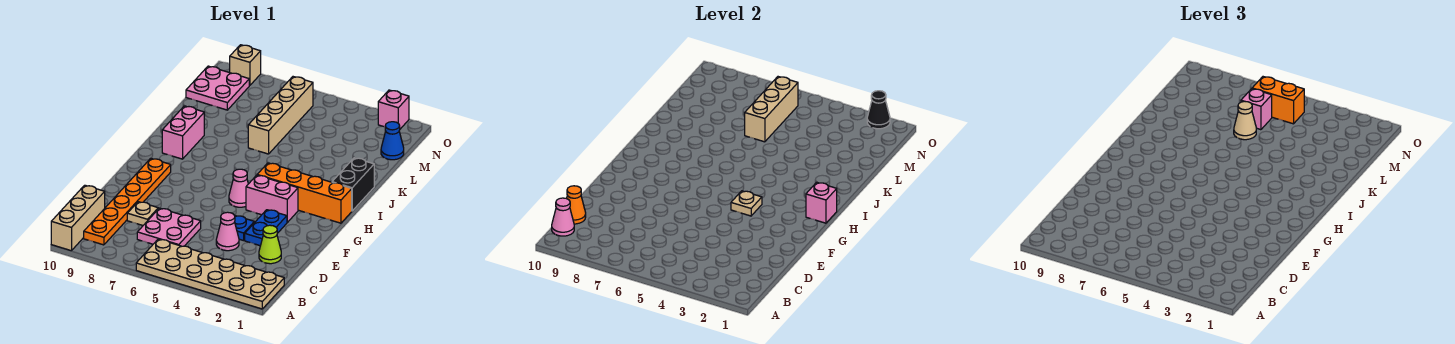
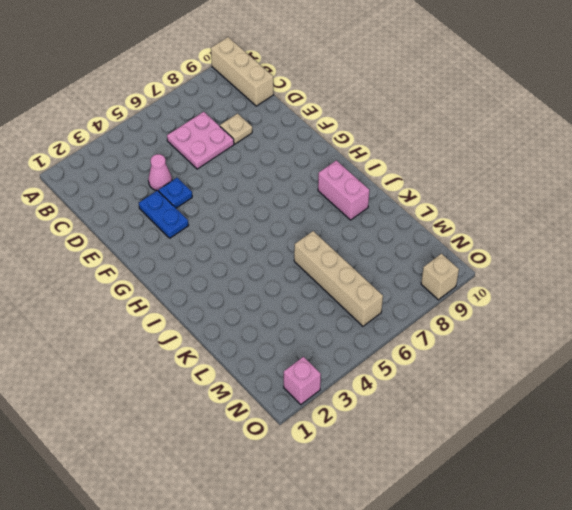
none -> tan plate A1:B6 level 1
none -> orange plate B9:G9 level 1
none -> lime cone D2 level 1

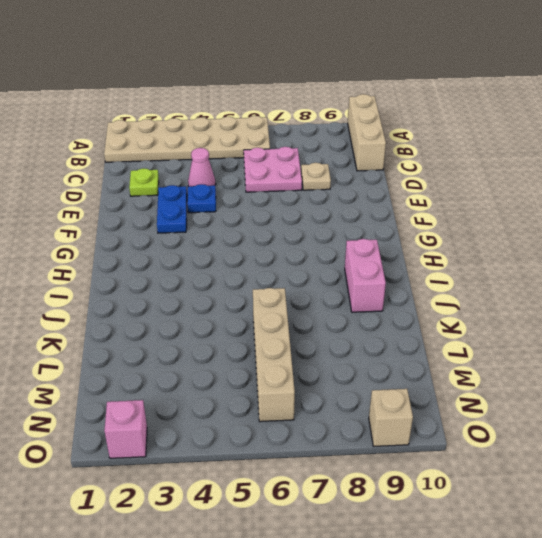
lime plate D2 level 1 -> lime cone D2 level 1
none -> orange plate B9:G9 level 1
none -> pink brick G3:G4 level 1
none -> pink cone G5 level 1

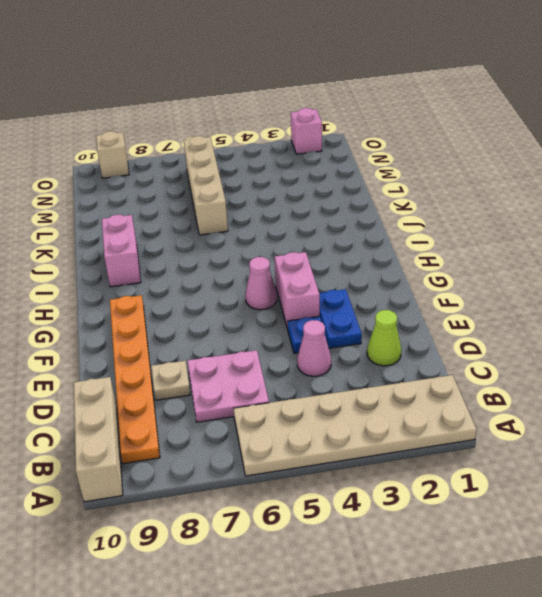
pink brick F4:G4 level 1 -> pink brick G3:G4 level 1
none -> orange brick H1:H4 level 1
none -> black brick I1:J1 level 1
none -> blue cone M1 level 1

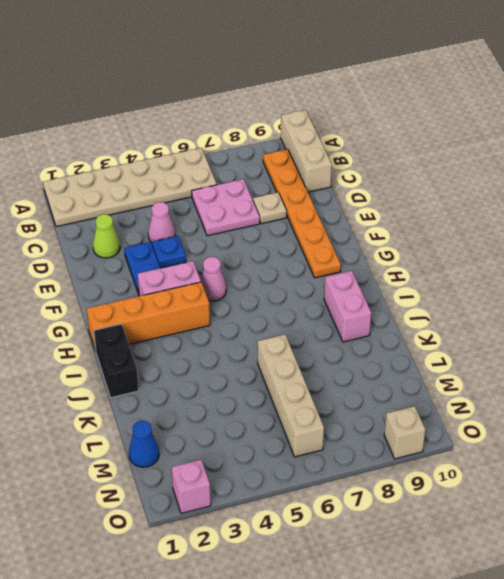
none -> pink plate M9:N10 level 1
none -> pink cone B10 level 2
none -> orange cone C10 level 2

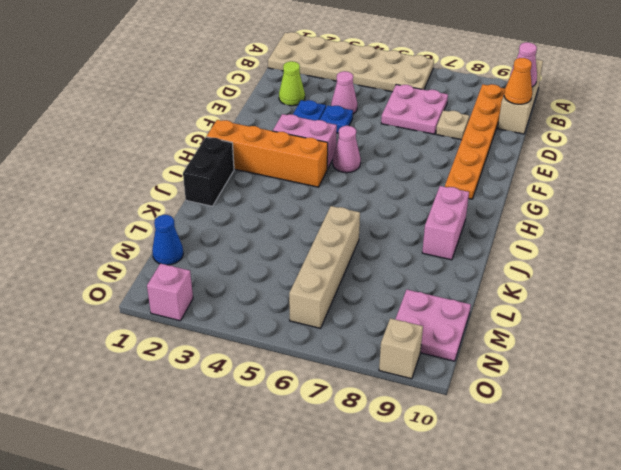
none -> tan plate G4 level 2
none -> pink brick H1 level 2
none -> tan brick L6:N6 level 2

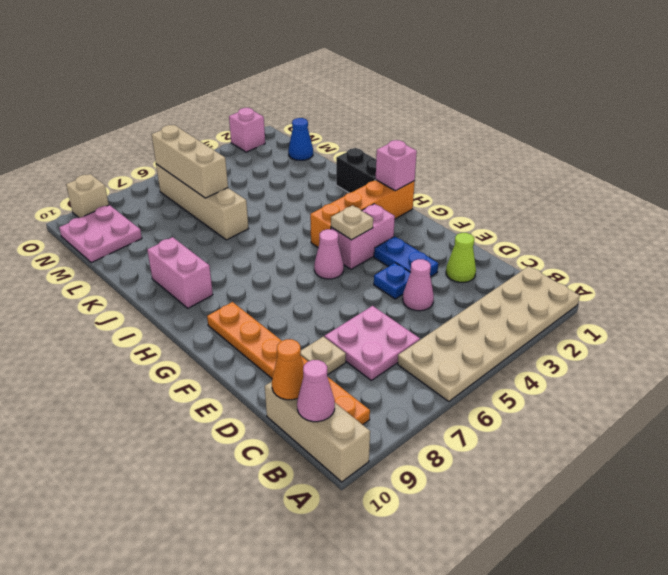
none -> black cone O2 level 2
none -> tan cone L6 level 3
none -> pink brick M6 level 3

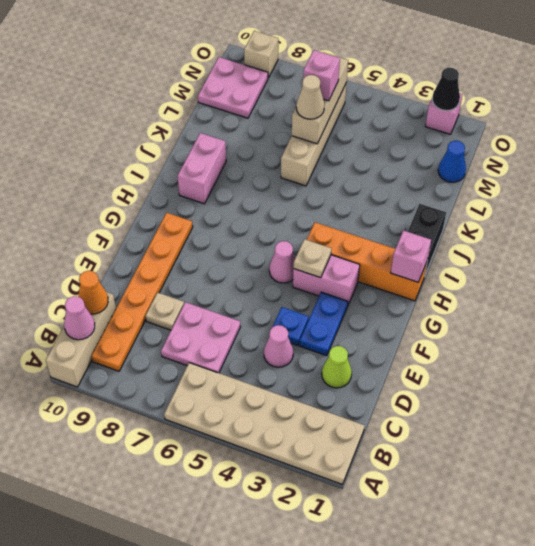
none -> orange brick N5:N6 level 3

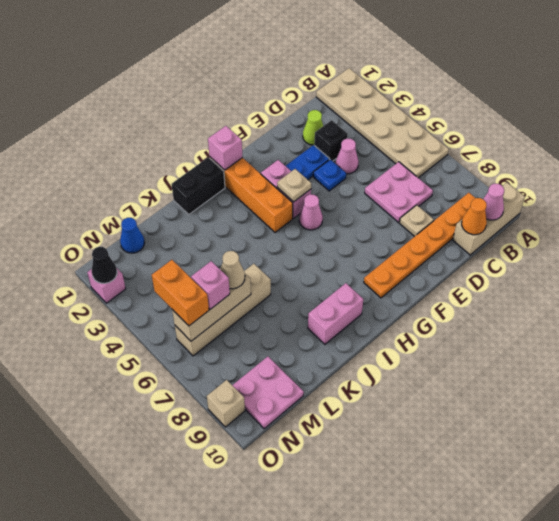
black brick D3 level 1 -> none

